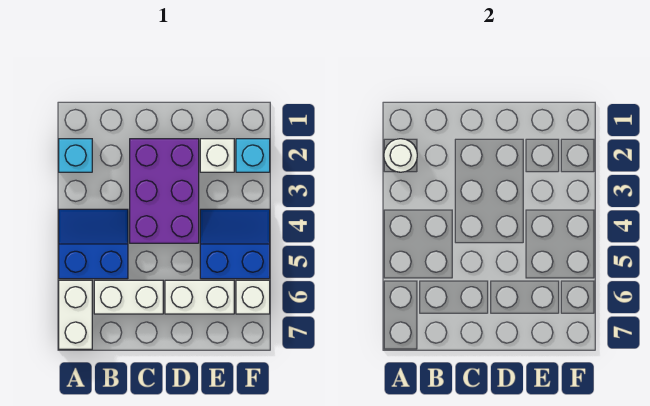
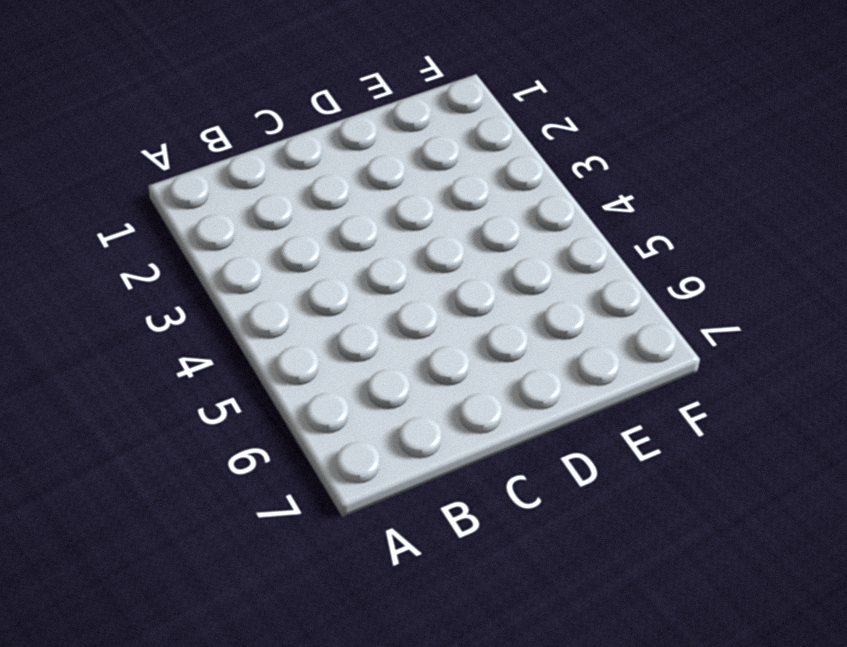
none -> cyan brick A2 level 1
none -> blue slope A4:B5 level 1 top 5

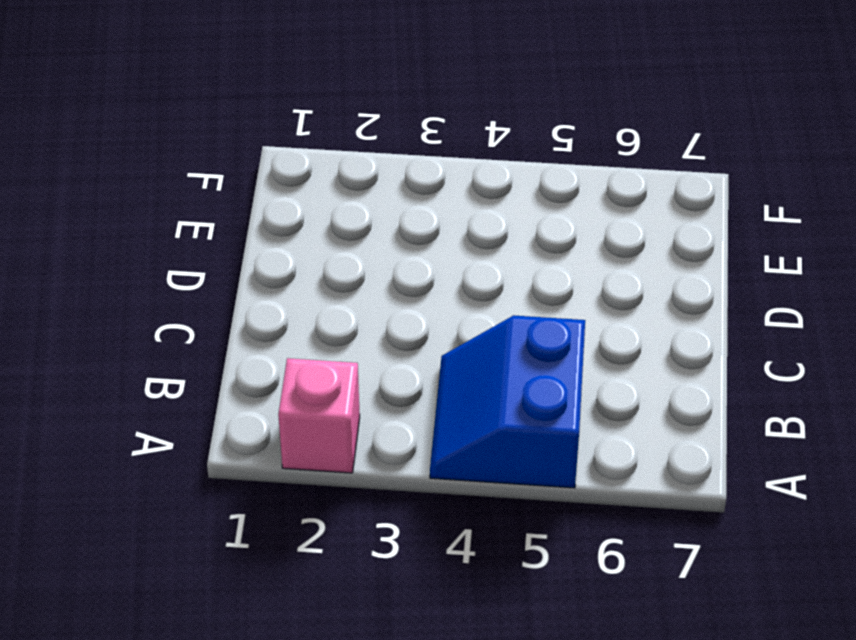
pink brick A2 level 1 -> cyan brick A2 level 1
none -> white brick A6:A7 level 1
none -> white brick B6:C6 level 1

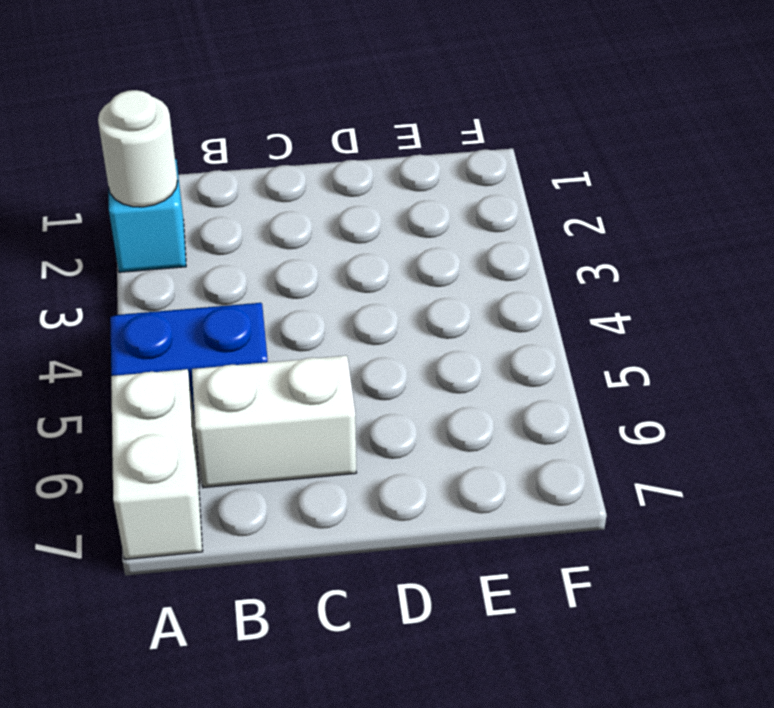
none -> purple brick C2:D4 level 1
none -> white brick D6:E6 level 1

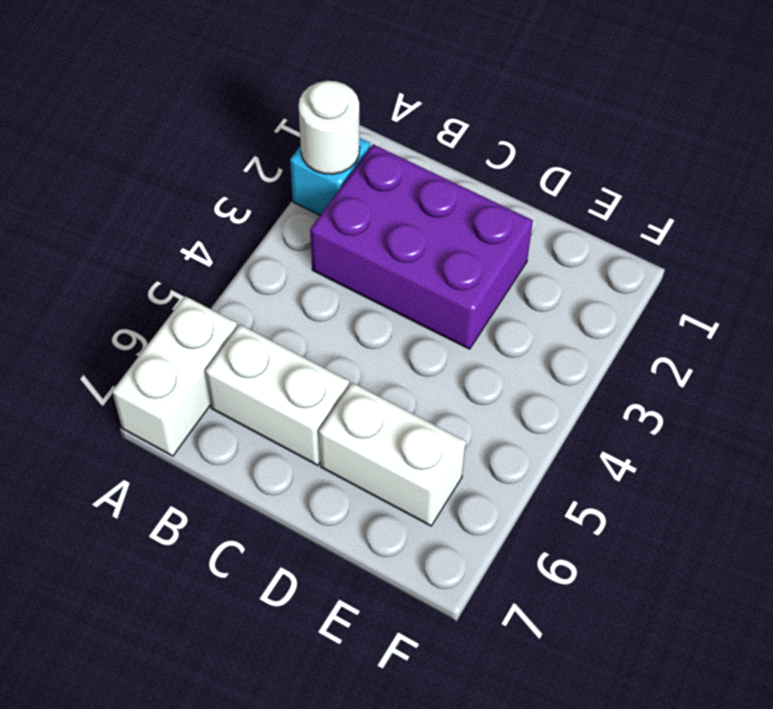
purple brick B2:D3 level 1 -> purple brick C2:D4 level 1
none -> blue slope A4:B5 level 1 top 5
none -> white brick E2 level 1

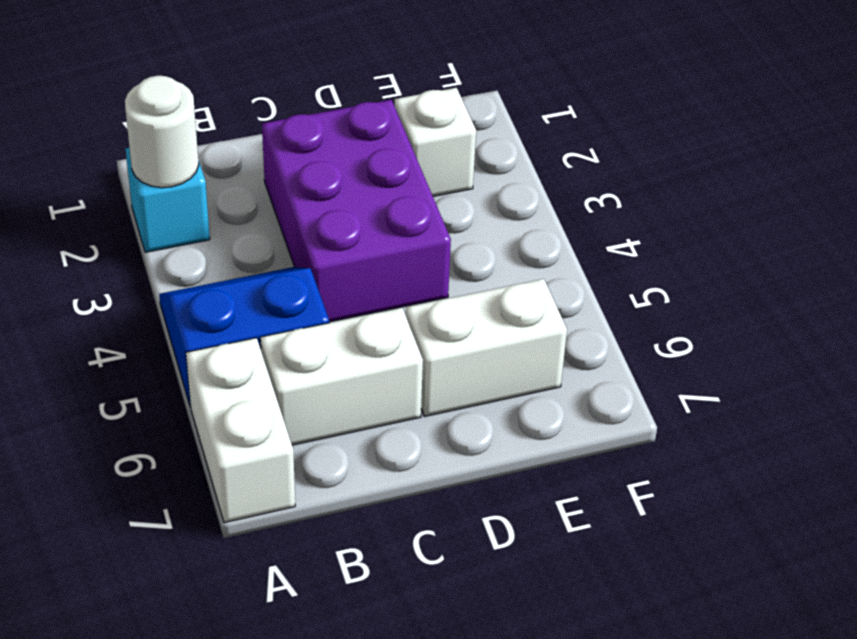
none -> blue slope E4:F5 level 1 top 5
none -> cyan brick F2 level 1

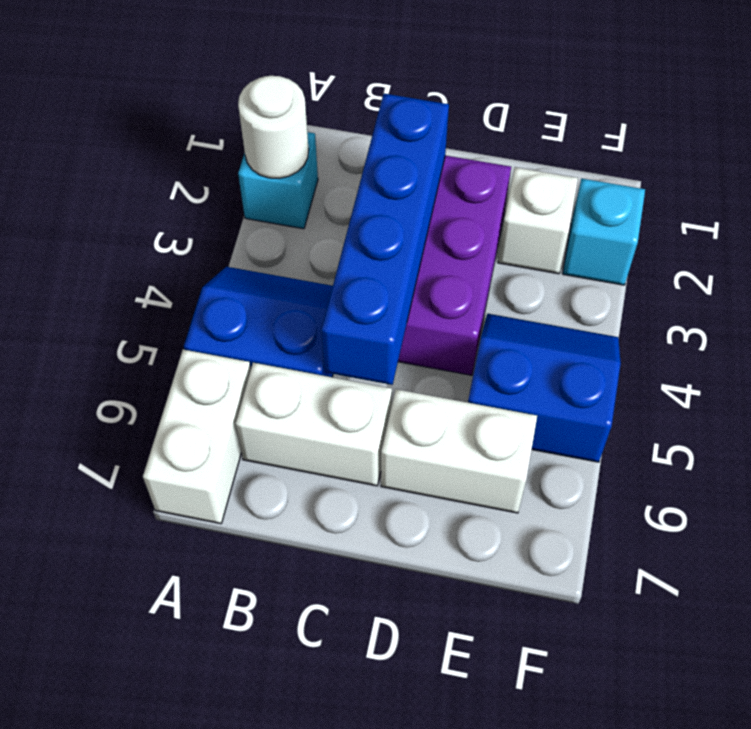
blue brick C2:C5 level 2 -> none
none -> white brick F6 level 1

